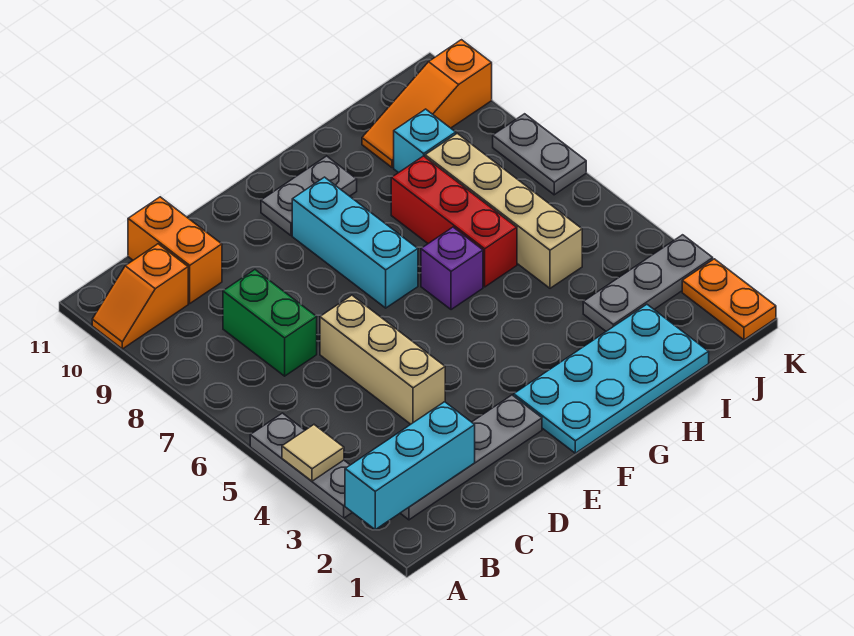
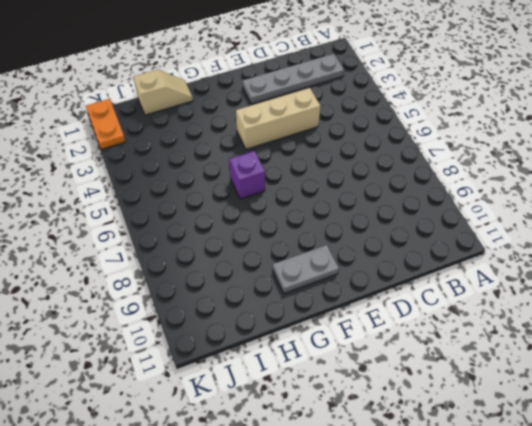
tan brick D4:F4 level 1 -> tan brick D4:D6 level 1
tan slope H1:I1 level 1 top I -> cyan plate F1:I2 level 1
none -> grey plate A3:A5 level 1
none -> orange slope A10:B10 level 1 top B
none -> green brick C7:C8 level 1

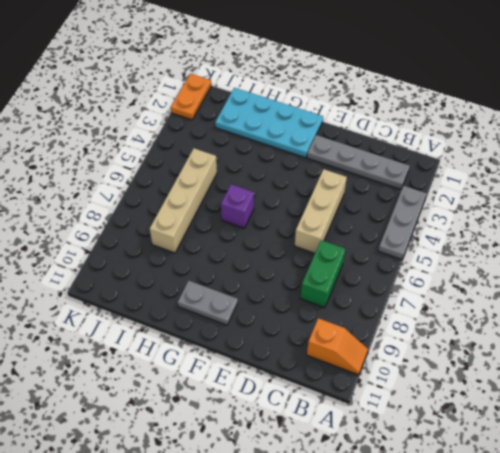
none -> orange brick C10:C11 level 1
none -> cyan brick F7:F9 level 1
none -> red brick H6:H8 level 1

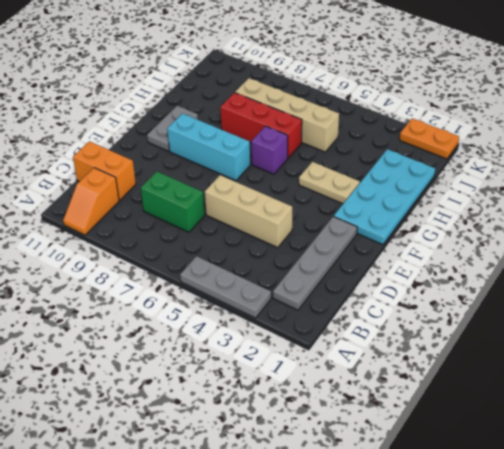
tan plate G3:G4 level 1 -> none
none -> grey plate I3:K3 level 1
none -> cyan brick I9 level 1
none -> orange slope I10:K10 level 1 top K

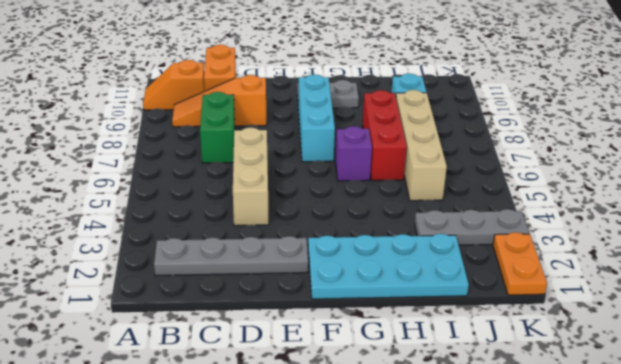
orange slope B9:D9 level 1 top D -> orange slope I10:K10 level 1 top K
none -> grey plate A3:A5 level 1
none -> grey plate K7:K8 level 1
none -> cyan brick A2:C2 level 2

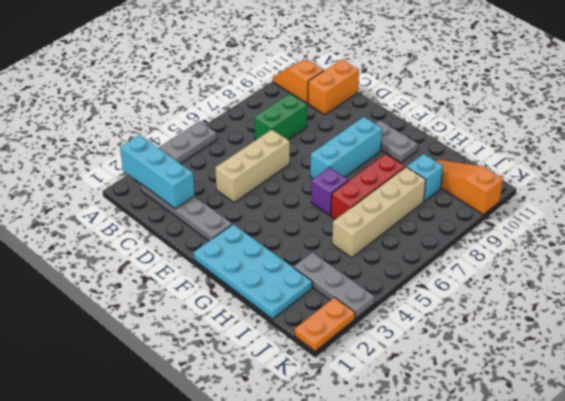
none -> grey plate K7:K8 level 1
none -> tan tile A4 level 2

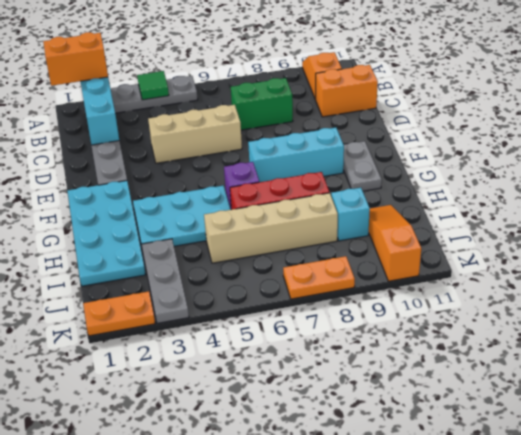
orange brick A1:A2 level 3 -> none
green tile A4 level 2 -> tan tile A4 level 2
cyan plate G3:H5 level 1 -> none
orange plate K7:K8 level 1 -> grey plate K7:K8 level 1

